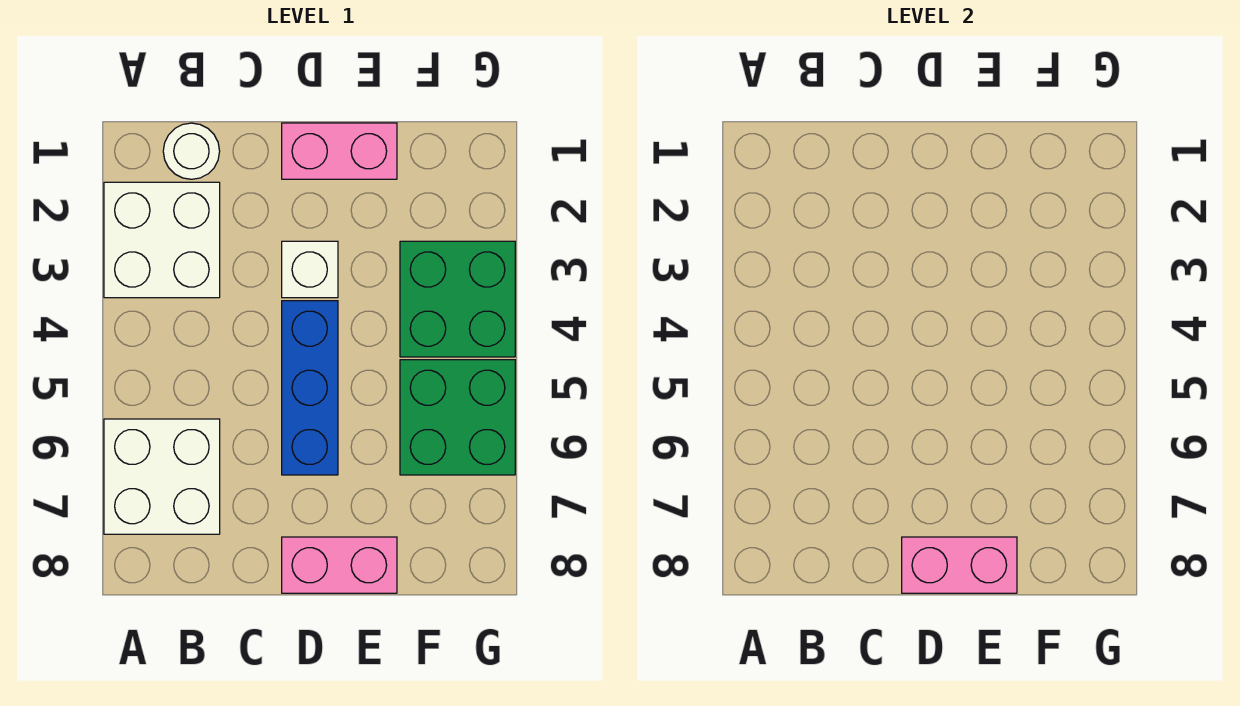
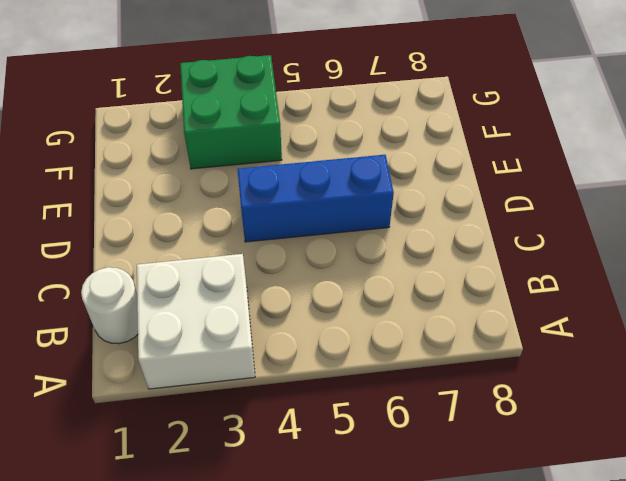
none -> white brick A6:B7 level 1
none -> pink brick D1:E1 level 1

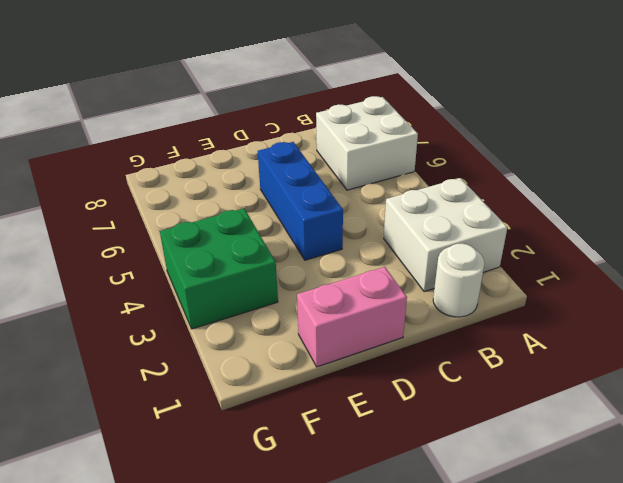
none -> white brick D3 level 1
none -> pink brick D8:E8 level 1

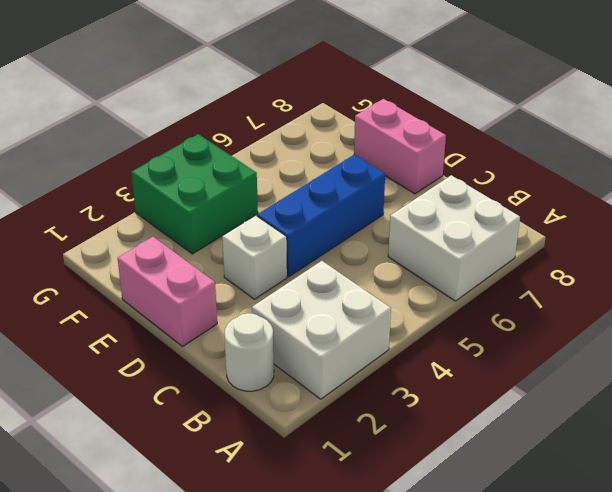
none -> green brick F5:G6 level 1
none -> pink brick D8:E8 level 2

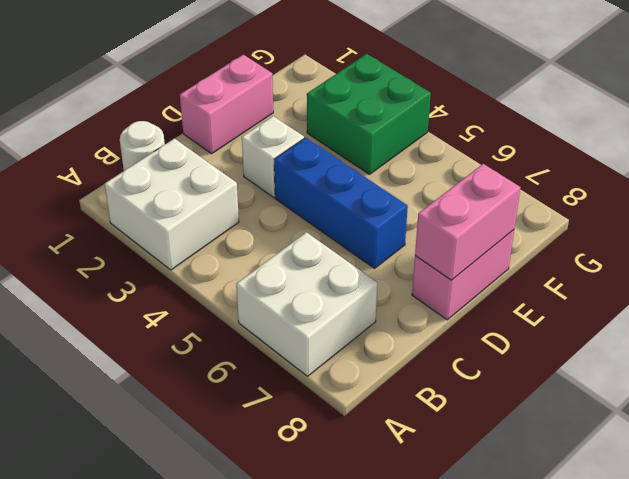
none -> green brick F5:G6 level 1

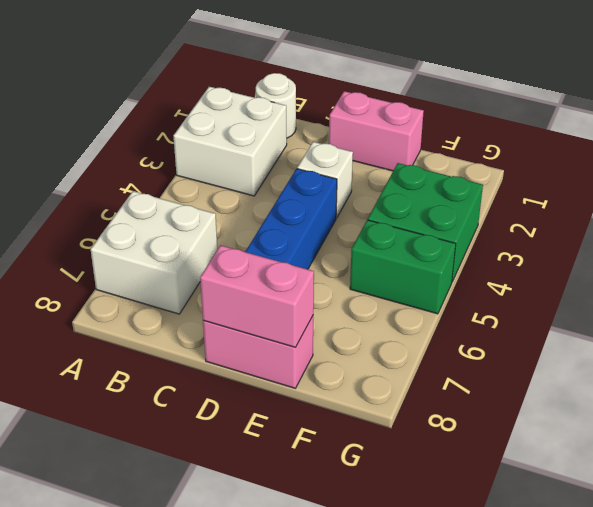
green brick F5:G5 level 1 -> green brick F5:G6 level 1

